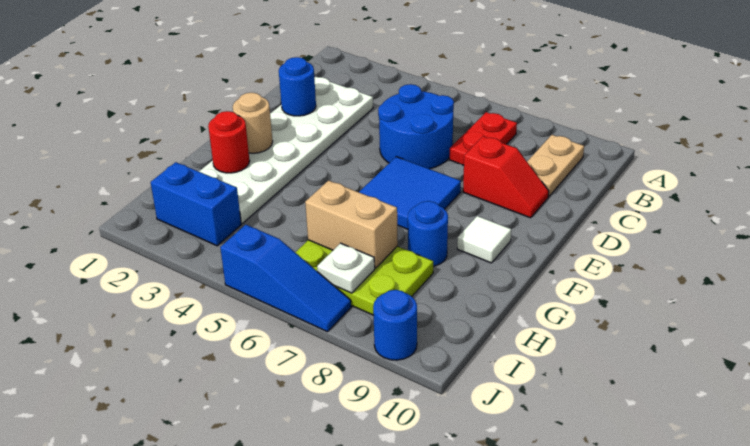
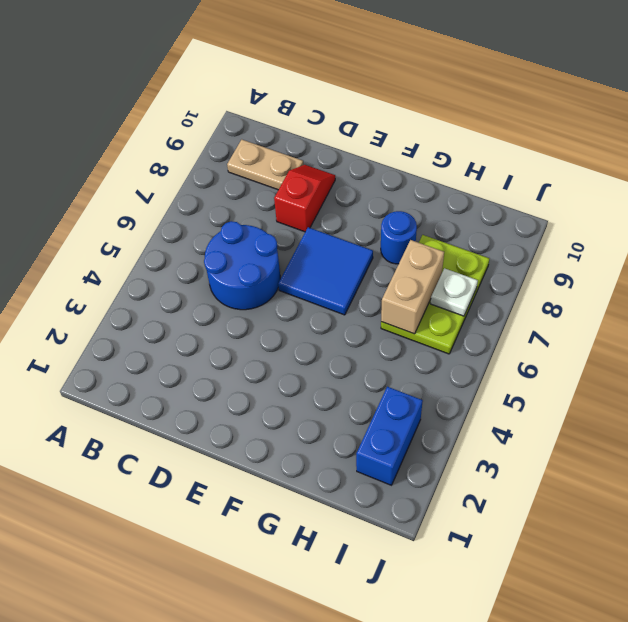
none -> red plate B7:C7 level 1
none -> white plate C2:H3 level 1
none -> white tile F9 level 1

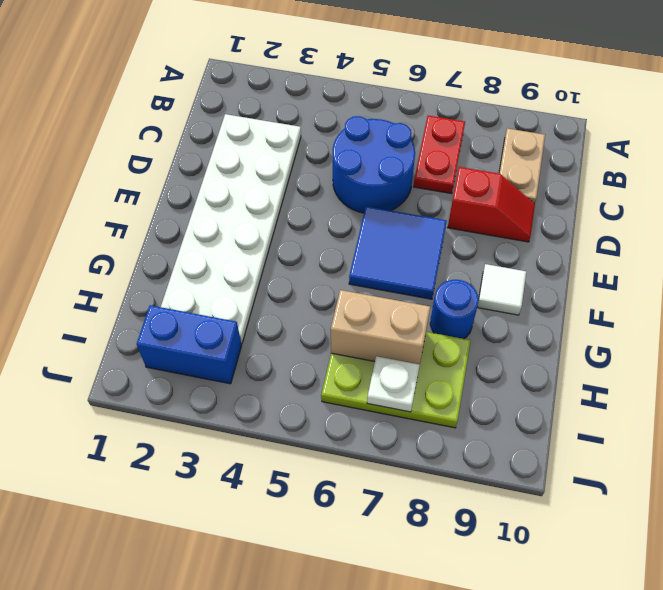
none -> blue slope J5:J7 level 1 top 5
none -> blue round brick J9 level 1
none -> blue round brick D2 level 2

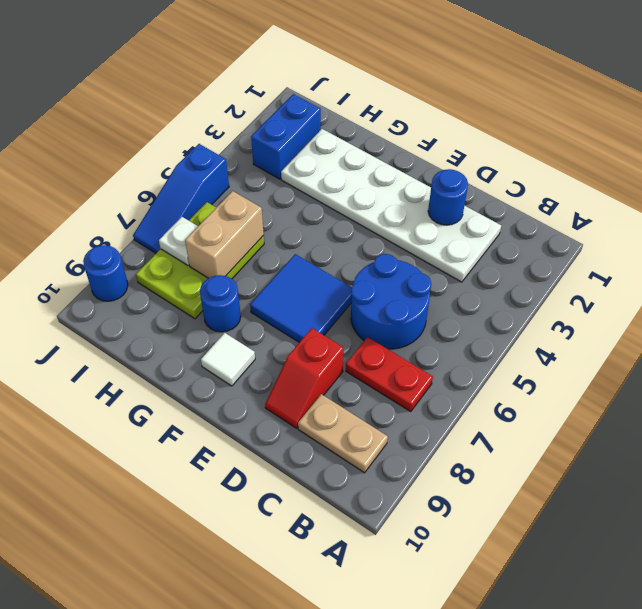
none -> tan round brick F2 level 2
none -> red round brick G2 level 2

